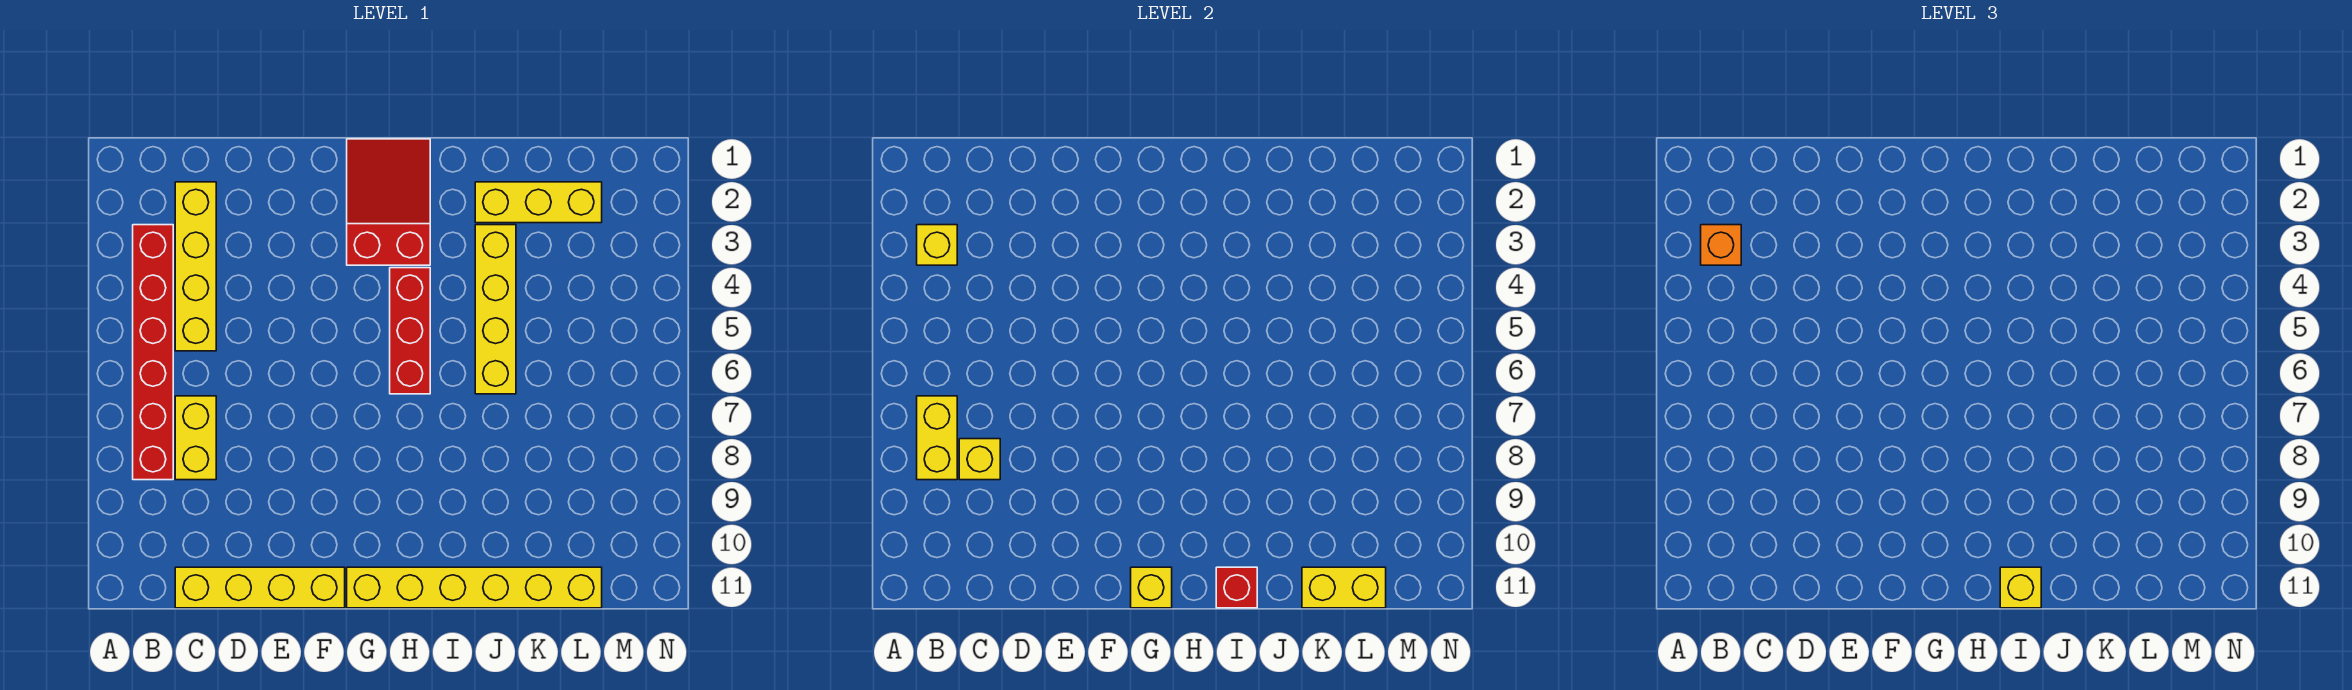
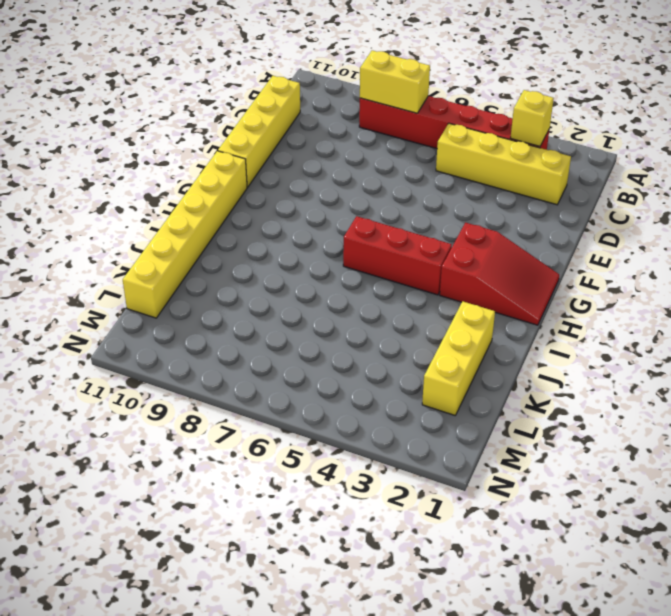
none -> yellow brick C7:C8 level 1
none -> yellow brick J3:J6 level 1
none -> yellow brick C8 level 2

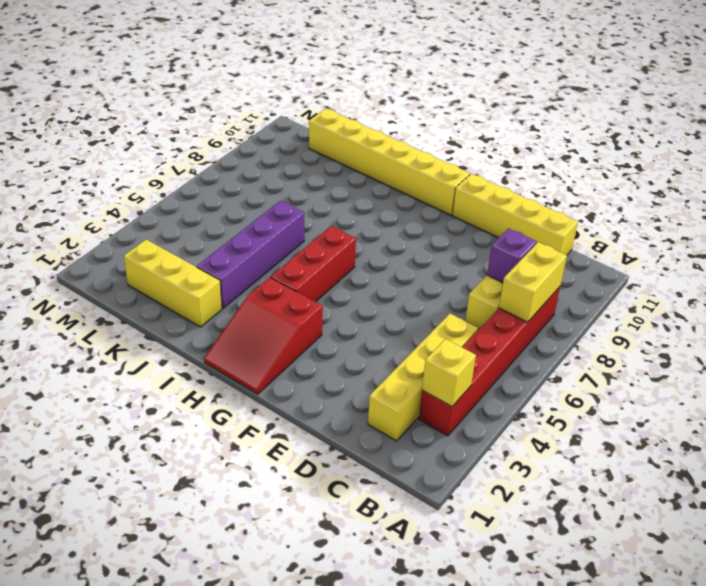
purple brick C8 level 2 -> yellow brick C8 level 2
purple brick J3:J6 level 1 -> yellow brick J3:J6 level 1
none -> yellow brick G11 level 2
none -> red brick I11 level 2
none -> yellow brick K11:L11 level 2

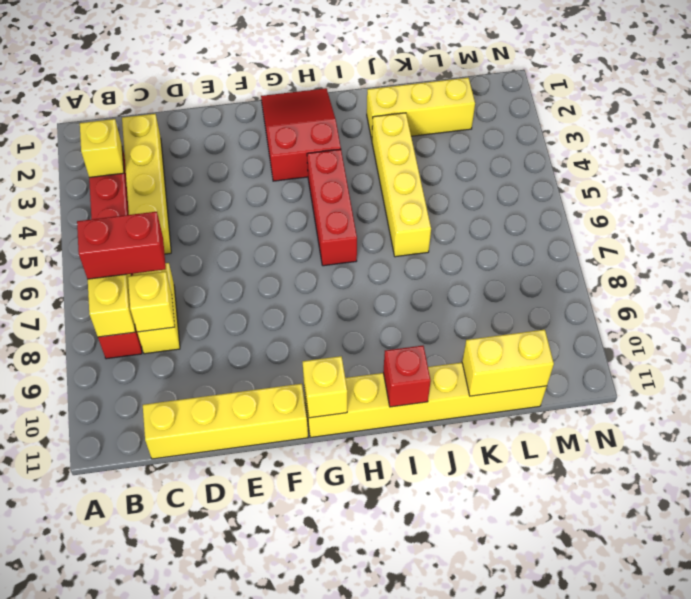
red brick B7:C7 level 3 -> none
none -> orange brick B3 level 3
none -> yellow brick I11 level 3

